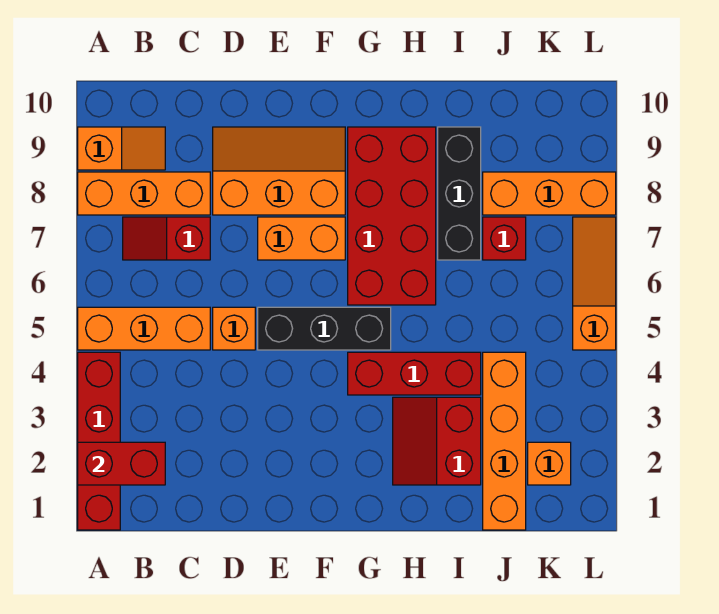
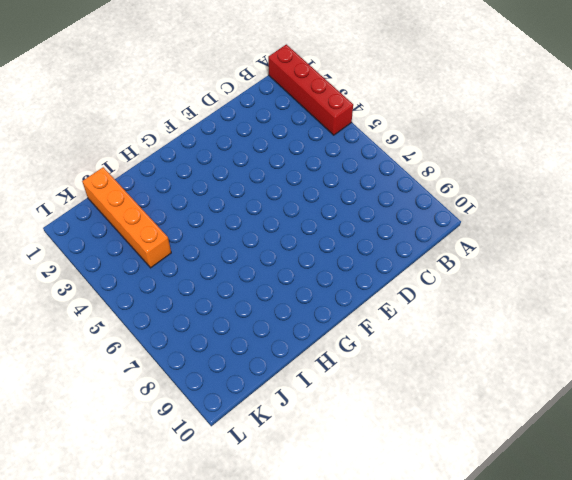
none -> orange brick A5:C5 level 1
none -> orange brick A8:C8 level 1
none -> orange slope A9:B9 level 1 top A

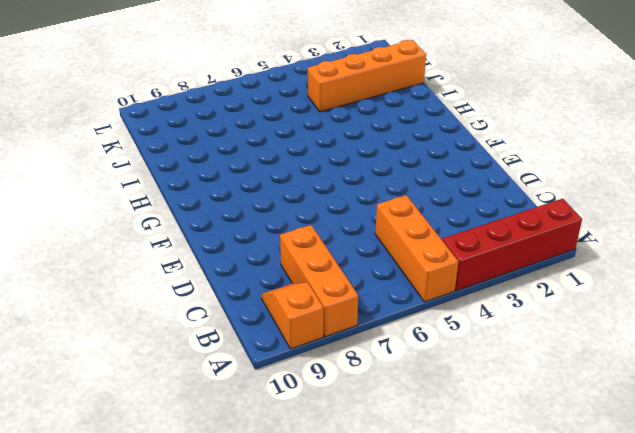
none -> red slope B7:C7 level 1 top C
none -> orange brick D5 level 1
none -> orange slope D8:F9 level 1 top 8

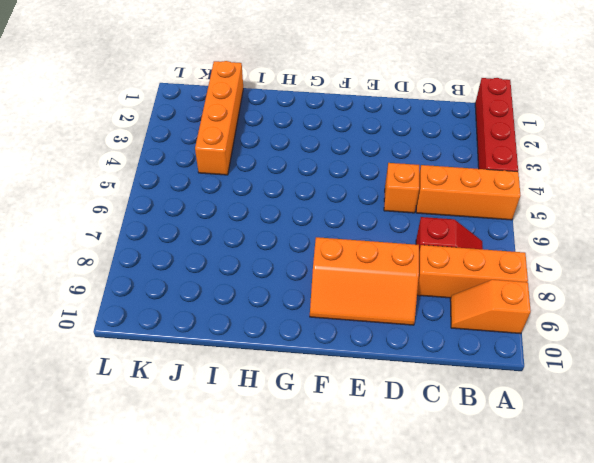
none -> black brick E5:G5 level 1
none -> orange brick E7:F7 level 1
none -> red brick G4:I4 level 1

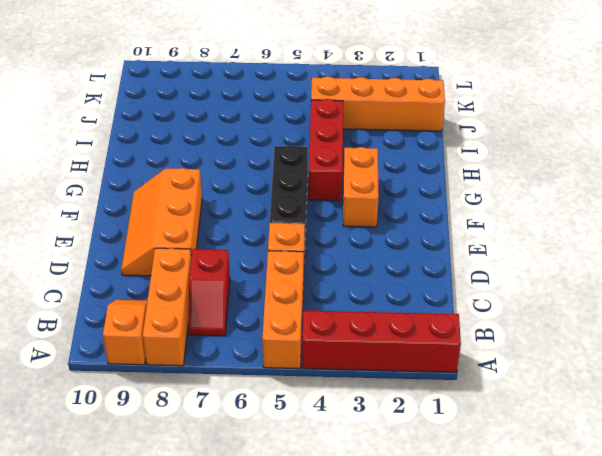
orange brick F3:G3 level 1 -> orange brick E7:F7 level 1
none -> red brick G6:H9 level 1
none -> red slope H2:I3 level 1 top I
none -> black brick I7:I9 level 1

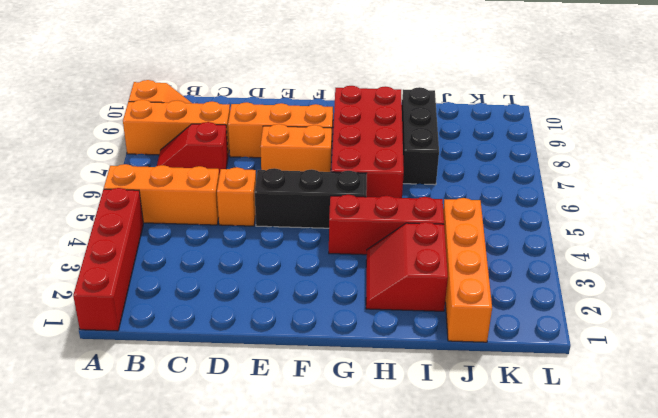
none -> red brick J7 level 1
none -> orange brick J8:L8 level 1
none -> orange brick K2 level 1

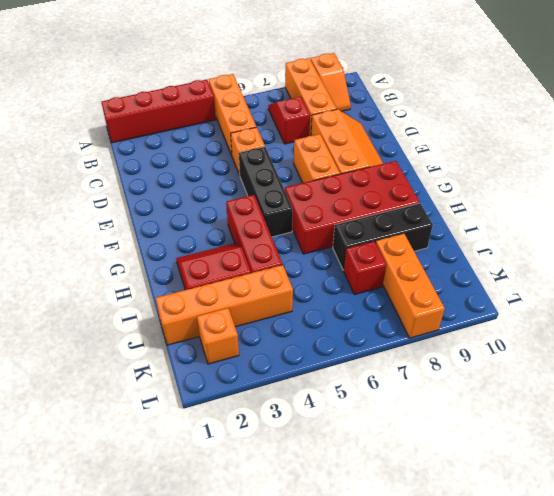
none -> orange slope L5:L7 level 1 top 5
none -> red brick A2:B2 level 2

